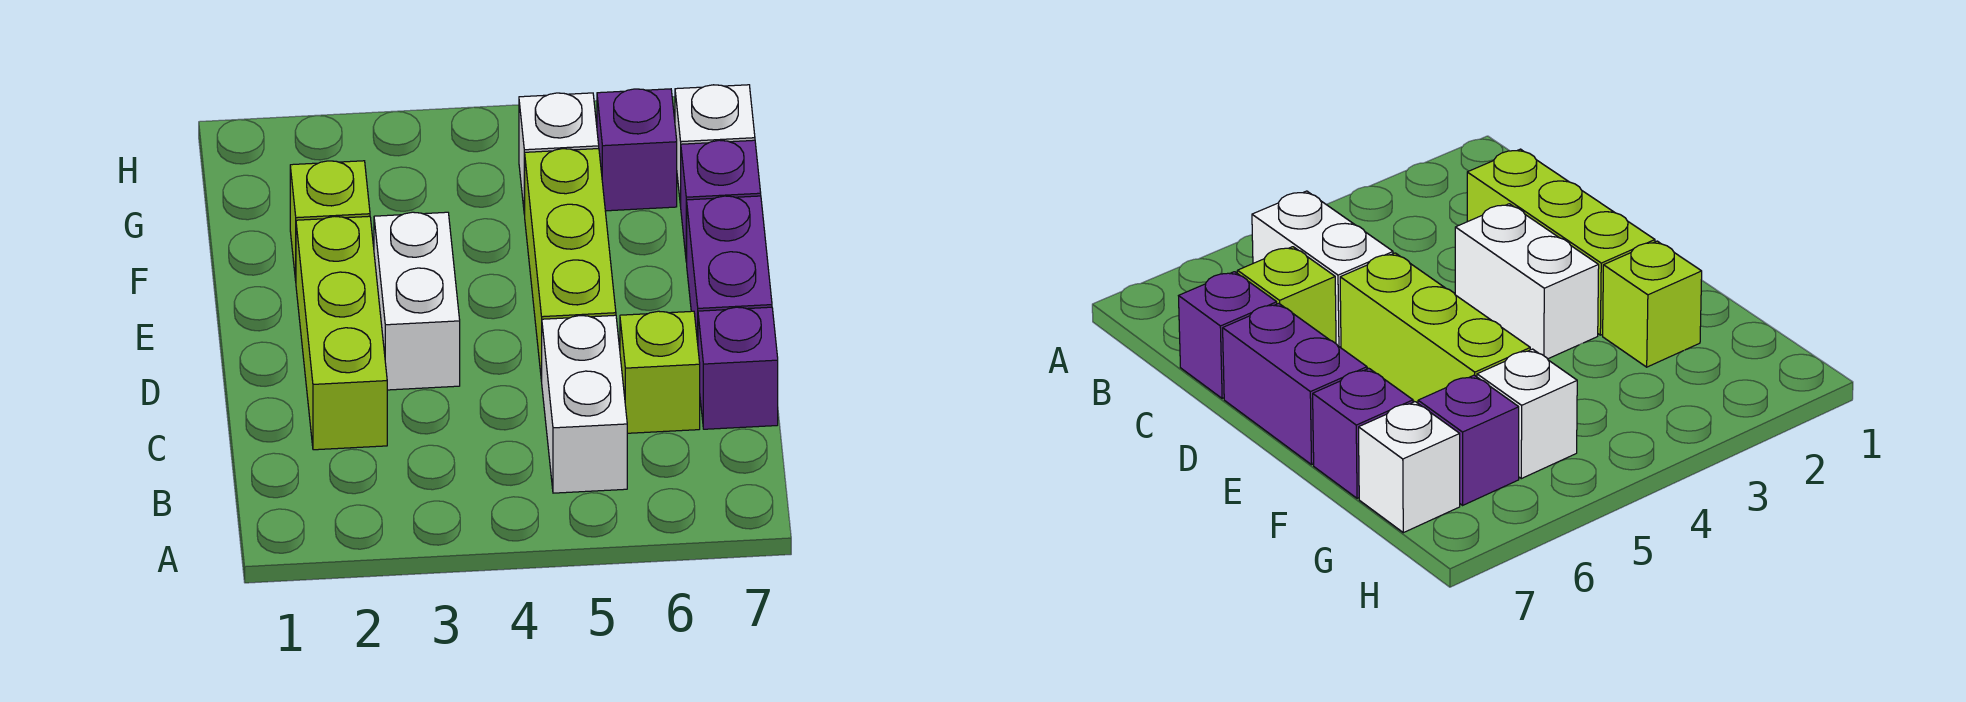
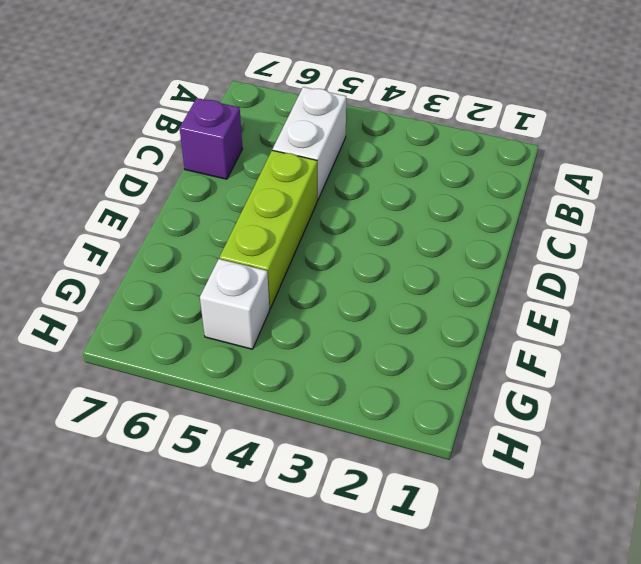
none -> lime brick C2:E2 level 1
none -> lime brick C6 level 1
none -> white brick D3:E3 level 1

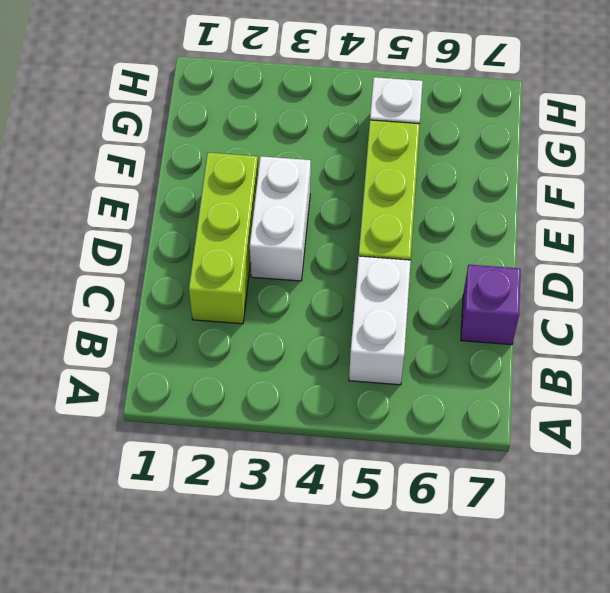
none -> lime brick C6 level 1
none -> purple brick D7:E7 level 1
none -> lime brick F2 level 1

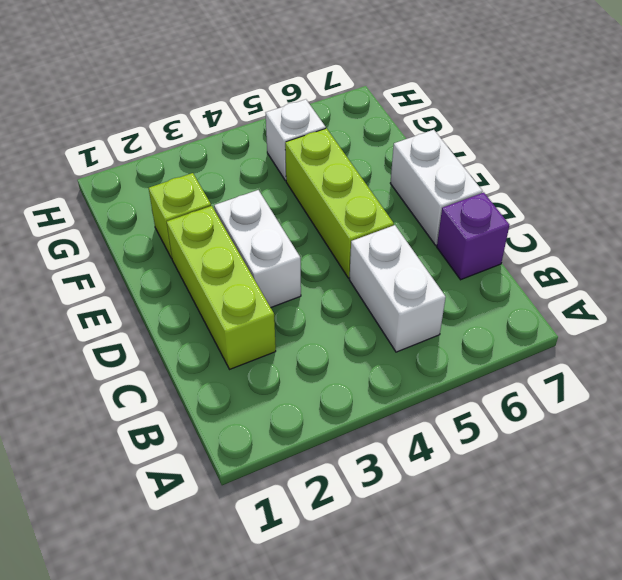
white brick D7:E7 level 1 -> purple brick D7:E7 level 1
none -> lime brick C6 level 1
none -> purple brick F7 level 1
none -> purple brick G6 level 1

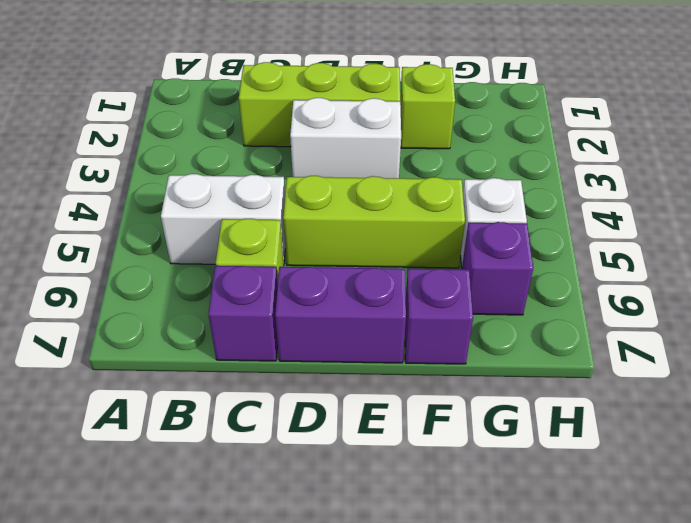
none -> white brick G7 level 1

